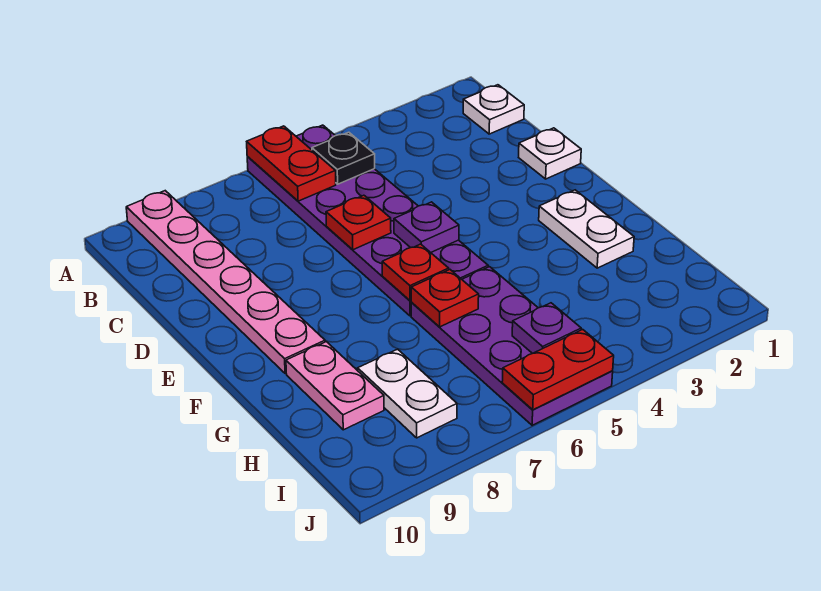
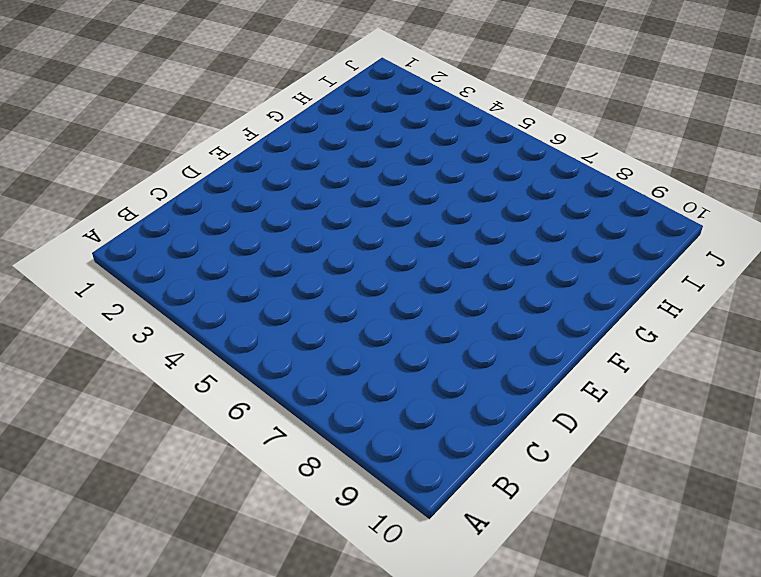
none -> purple plate A5:F6 level 1
none -> pink plate A9:F9 level 1
none -> white plate B1 level 1

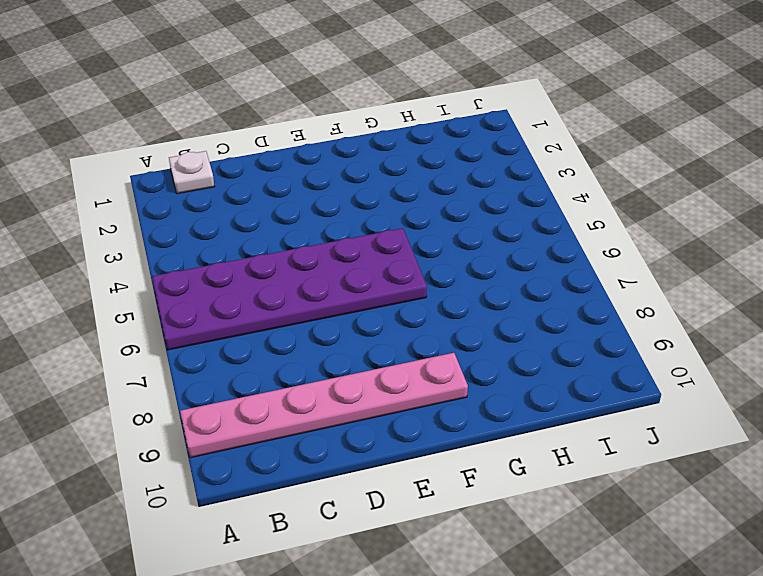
none -> white plate D1 level 1
none -> white plate F2:G2 level 1
none -> purple plate G5:J6 level 1

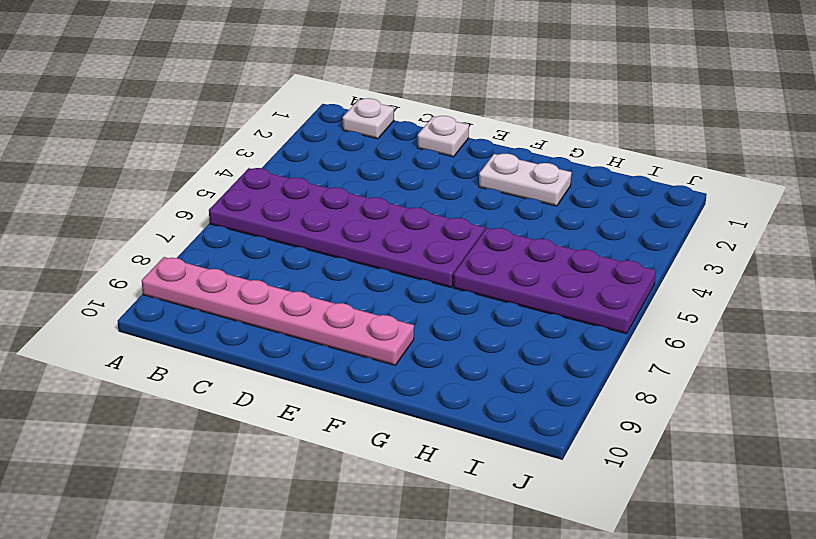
none -> pink plate G9:H9 level 1
none -> white plate H8:I8 level 1
none -> red plate A6:B6 level 2

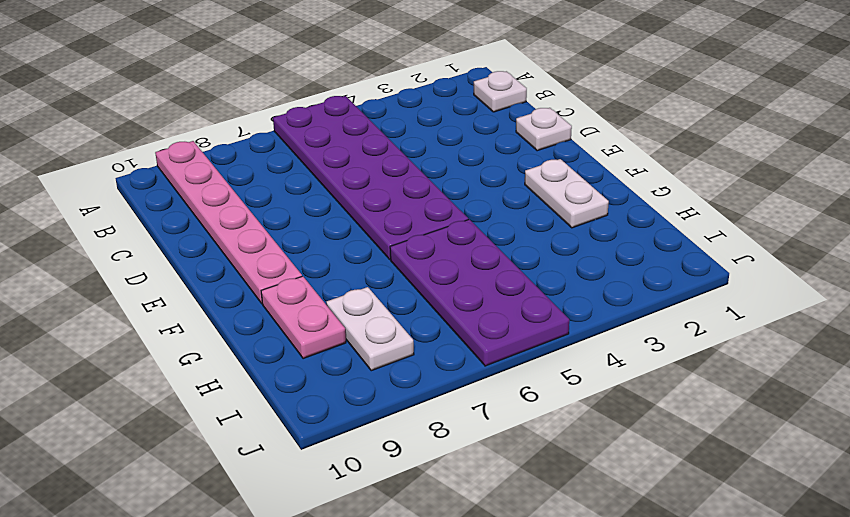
none -> red plate A6:B6 level 2
none -> black plate B5 level 2
none -> red plate D6 level 2

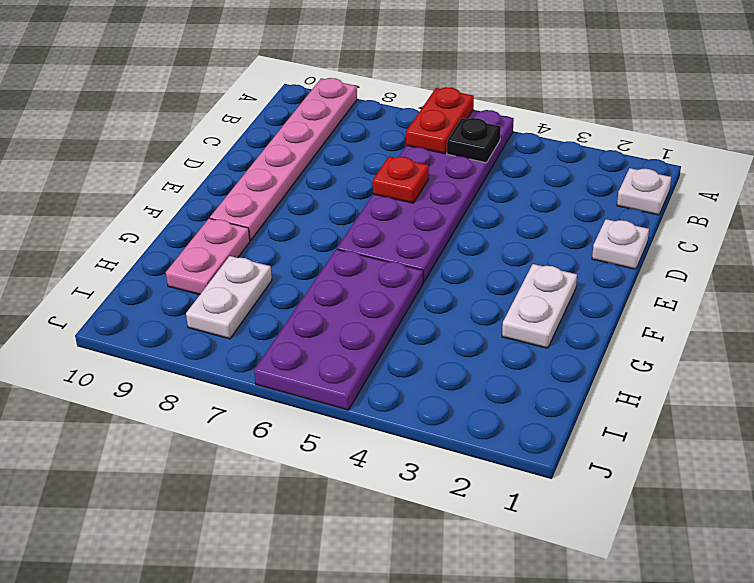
none -> purple plate E5 level 2
none -> red plate F6 level 2
none -> red plate G6 level 2

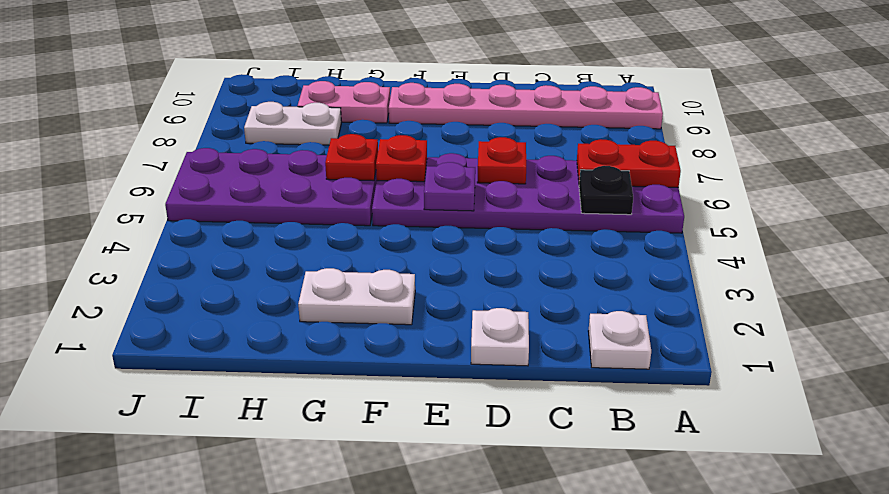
none -> purple plate I5 level 2
none -> red plate J5:J6 level 2

